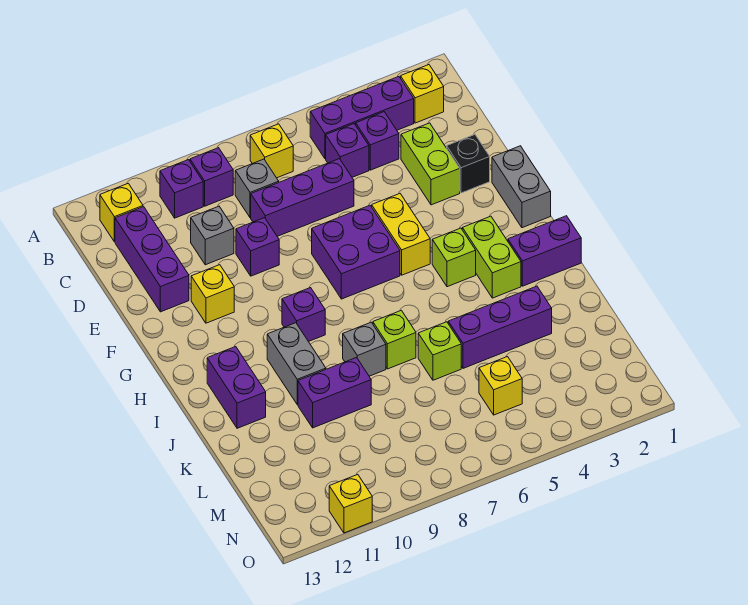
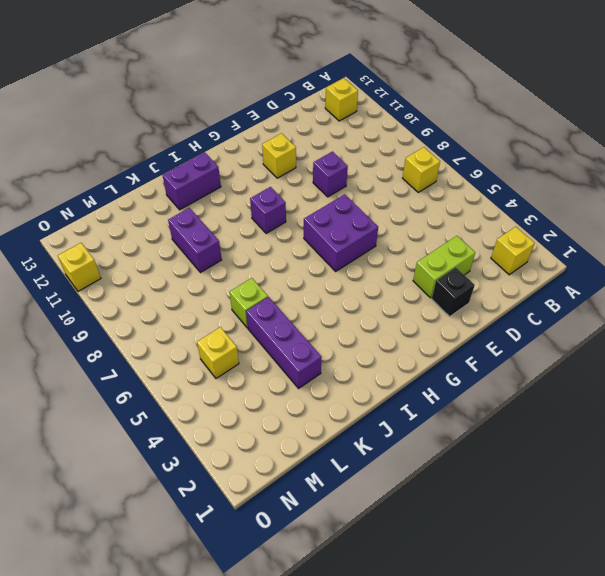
none -> purple brick B3:B5 level 1
none -> purple brick B9 level 1
none -> purple brick B10 level 1
none -> purple brick C4 level 1

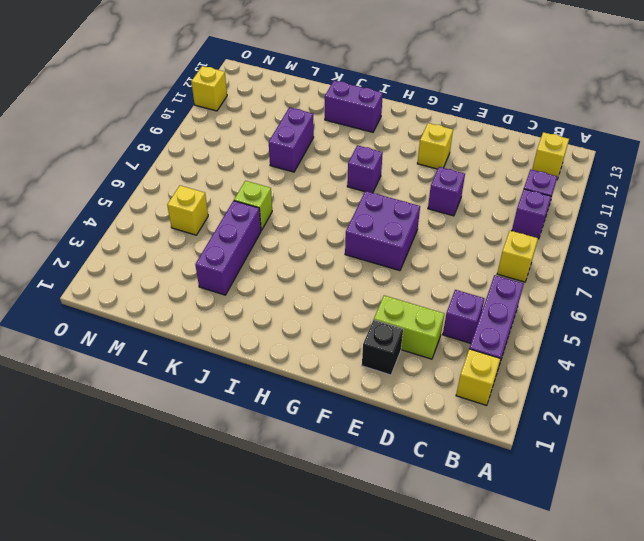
none -> purple brick C5 level 1
none -> grey brick C8 level 1
none -> purple brick C12:E12 level 1
none -> purple brick D6:D8 level 1

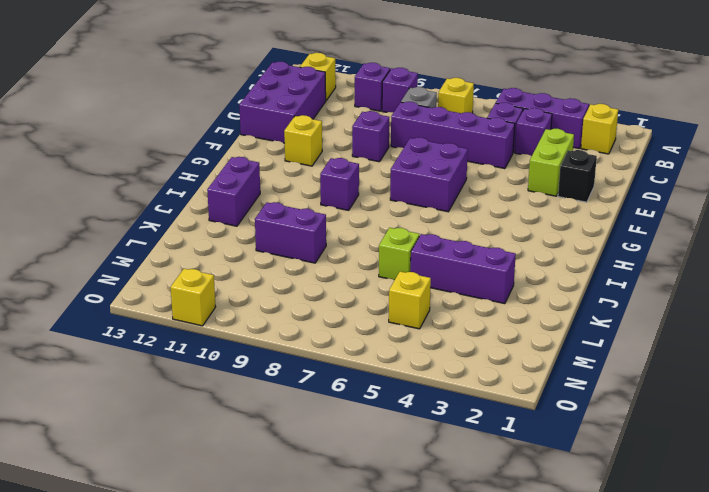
purple brick C12:E13 level 1 -> purple brick C12:E12 level 1
purple brick D5:D8 level 1 -> purple brick D6:D8 level 1
none -> grey brick D10 level 1
none -> grey brick F1:G1 level 1
none -> yellow brick F5:G5 level 1
none -> lime brick H3:I3 level 1

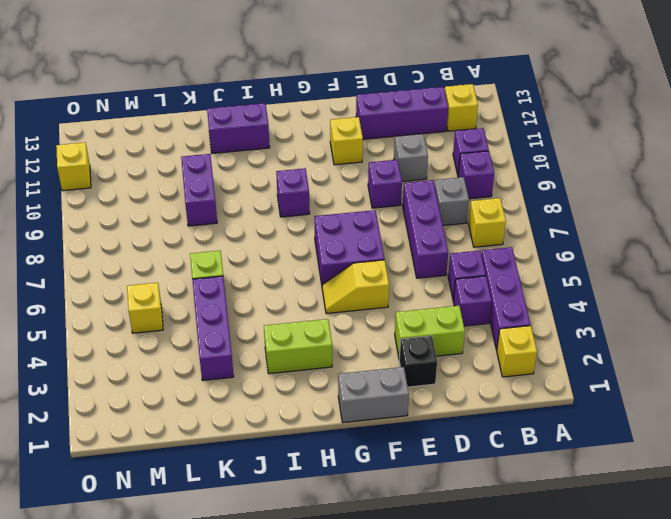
yellow slope F5:G5 level 1 top F -> yellow brick F5:G5 level 1
none -> lime brick H4 level 1
none -> purple brick I1:I2 level 1
none -> grey brick I10:J10 level 1
none -> lime brick J7 level 1

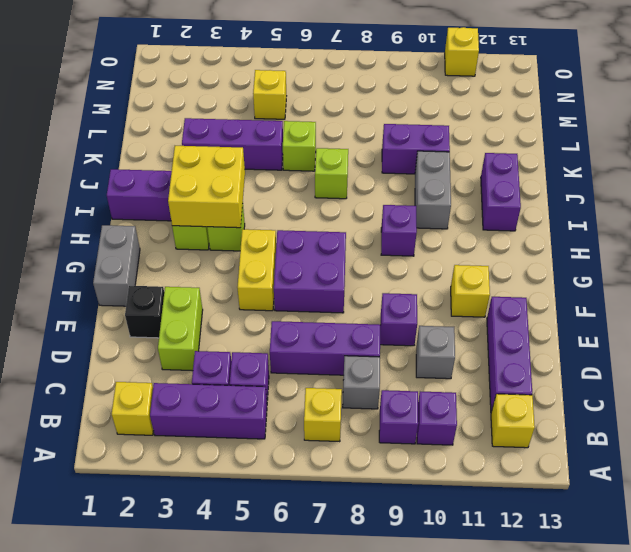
yellow brick H3:I4 level 2 -> none
none -> grey brick J8 level 1

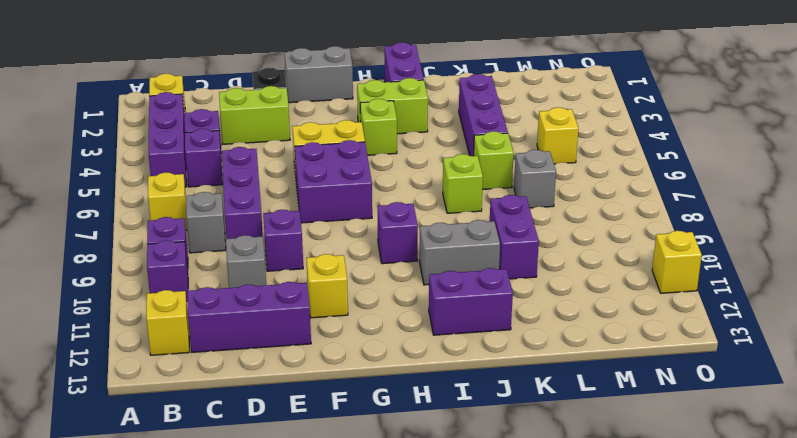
grey brick L7 level 1 -> grey brick J8 level 1

